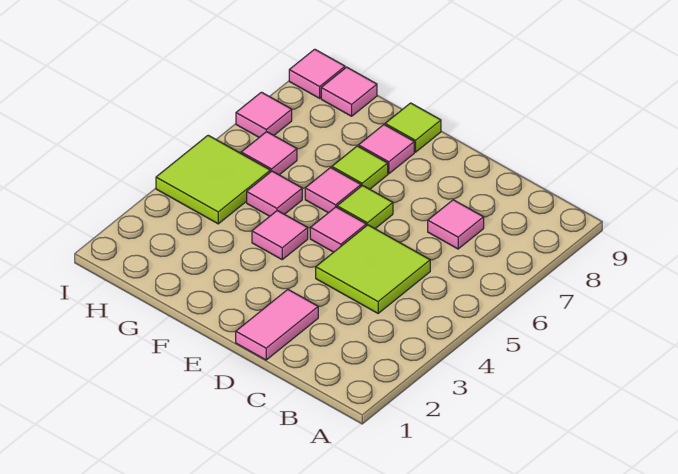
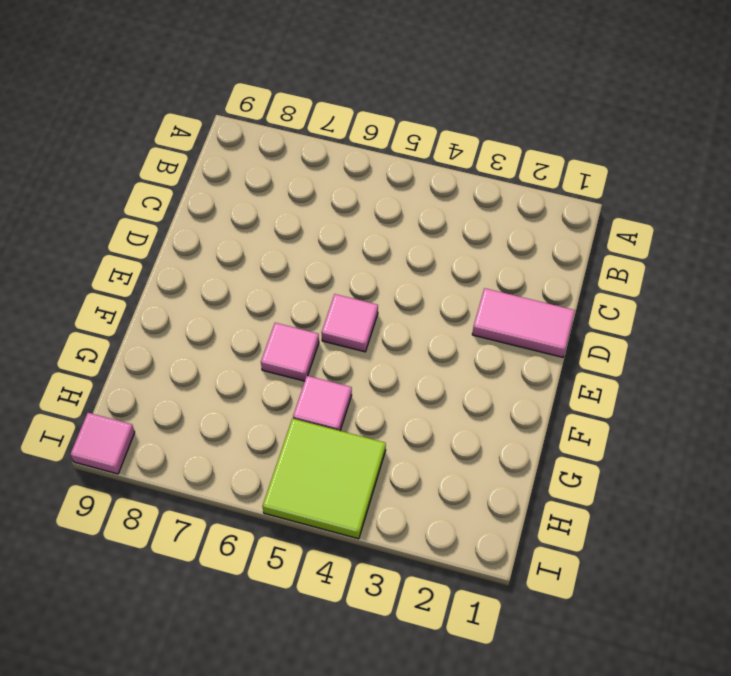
none -> lime tile C4:D5 level 1
none -> pink tile C7 level 1
none -> lime tile E6 level 1

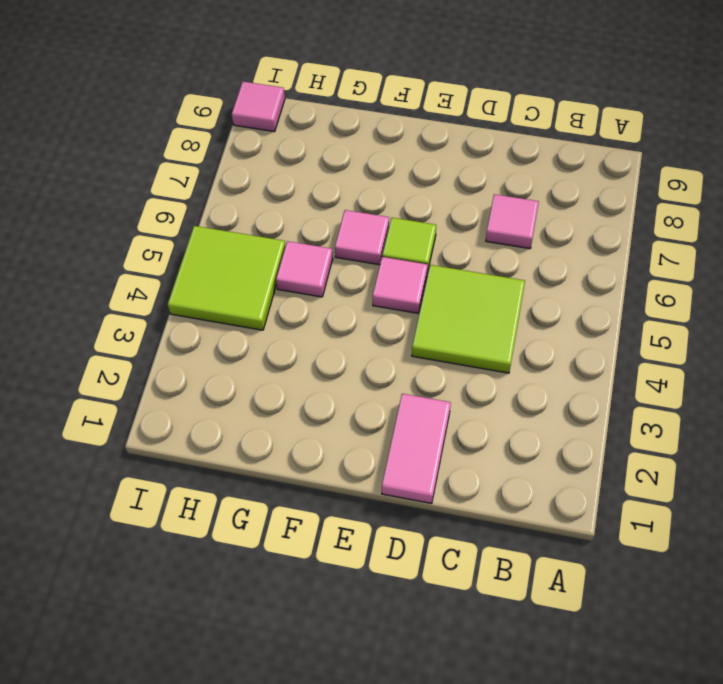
none -> pink tile F4 level 1
none -> lime tile F7 level 1
none -> pink tile F8 level 1

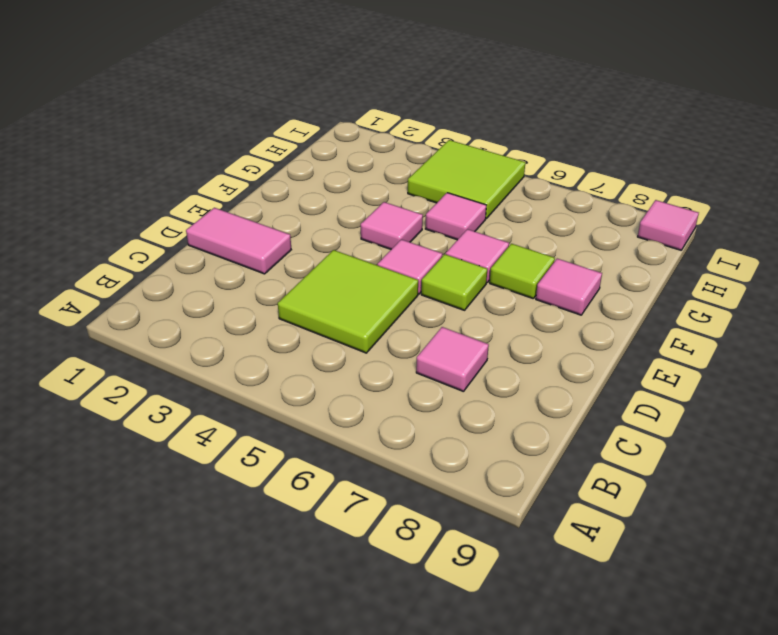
none -> lime tile F9 level 1
none -> pink tile H6 level 1
none -> pink tile H9 level 1

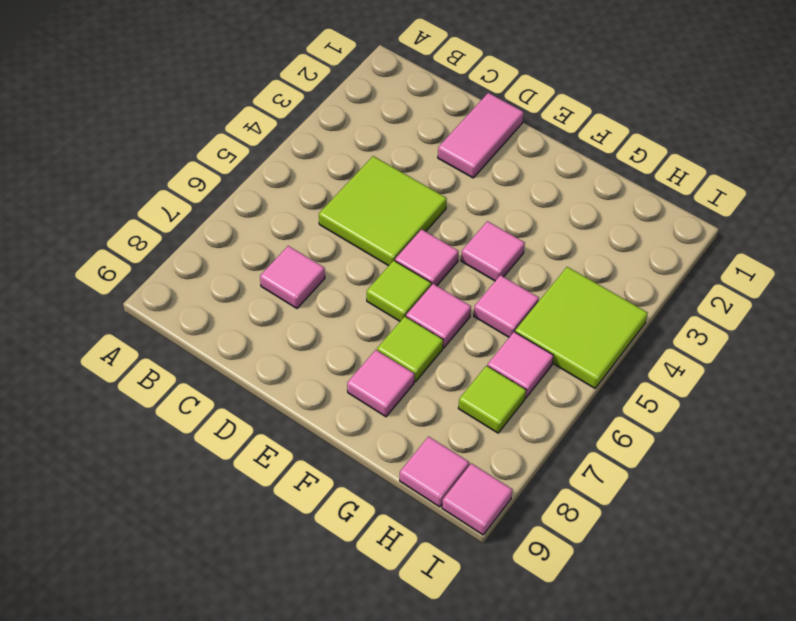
lime tile H7 level 1 -> lime tile F9 level 1
none -> pink tile I7 level 1

